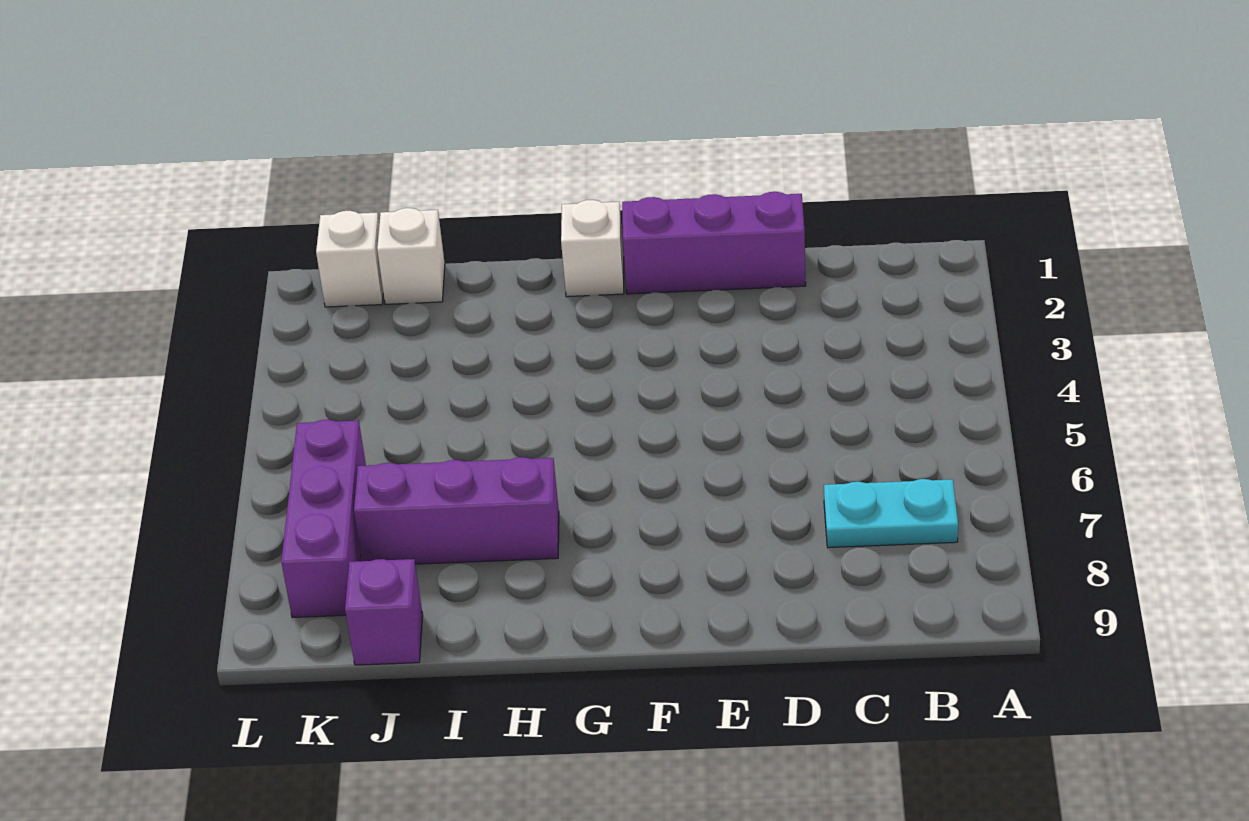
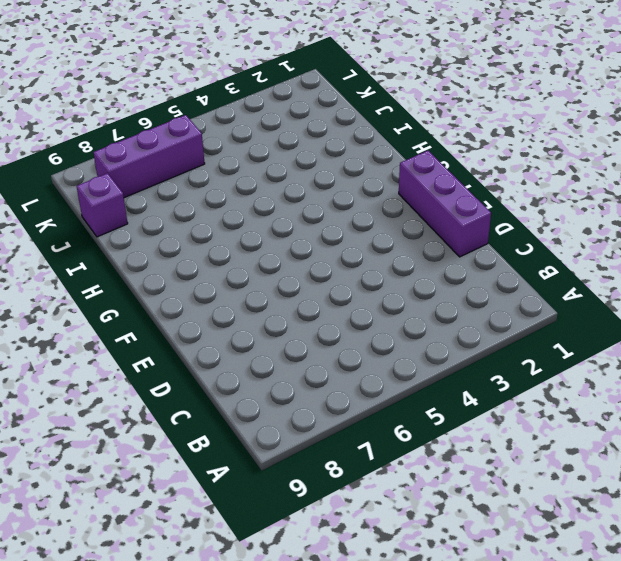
none -> cyan plate B7:C7 level 1
none -> white brick G1 level 1

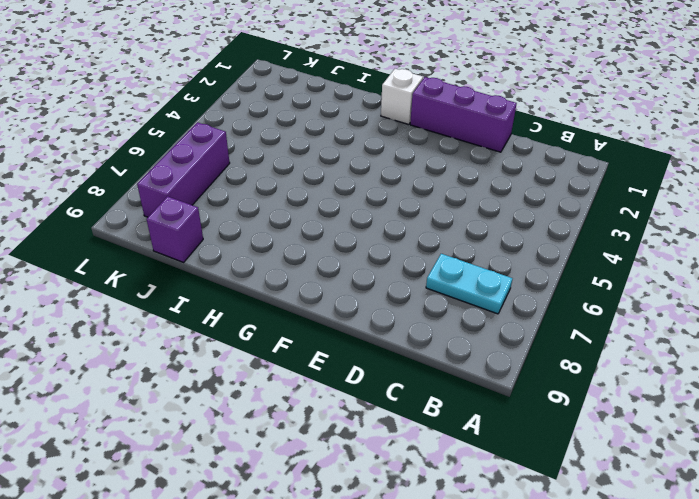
none -> purple brick H7:J7 level 1
none -> white brick J1 level 1

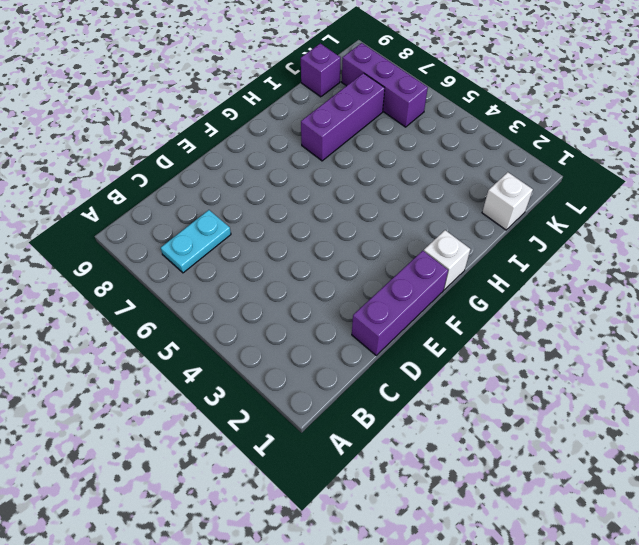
none -> white brick K1 level 1

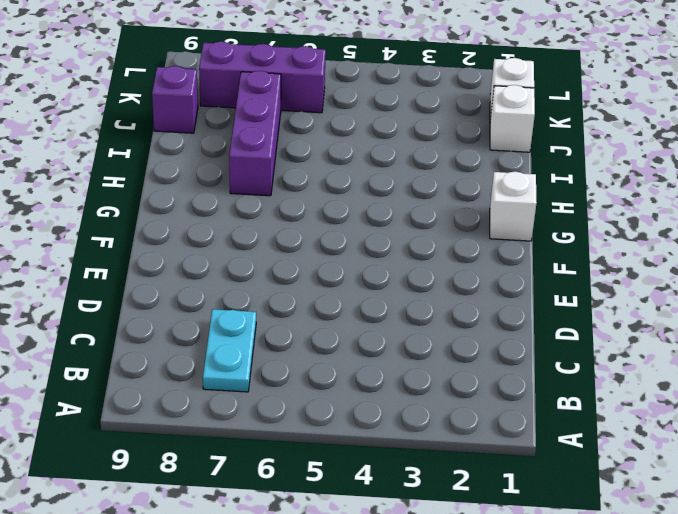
none -> purple brick D1:F1 level 1

